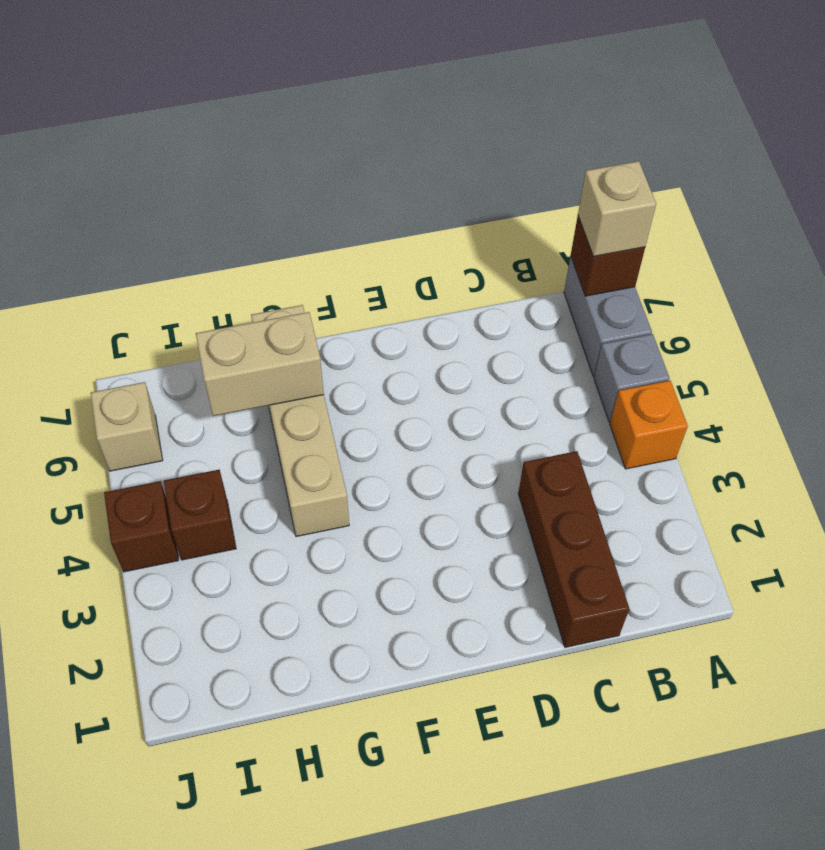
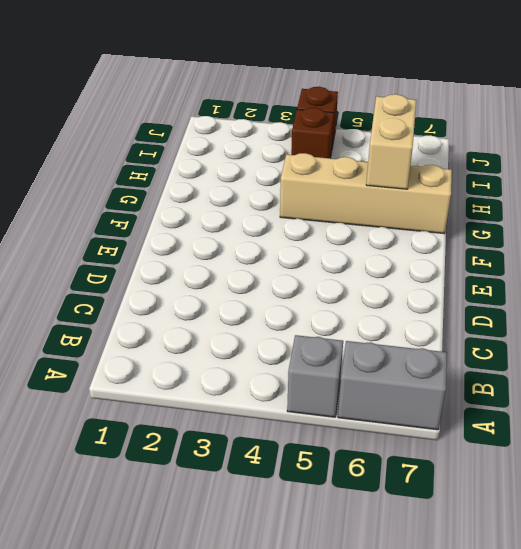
none -> orange brick A4 level 1
none -> brown brick C1:C3 level 1

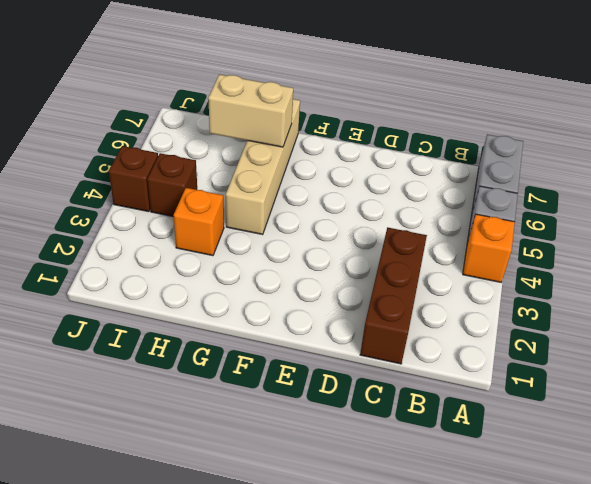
orange brick H3 level 1 -> none
none -> tan brick J6 level 1
none -> brown brick A7 level 2

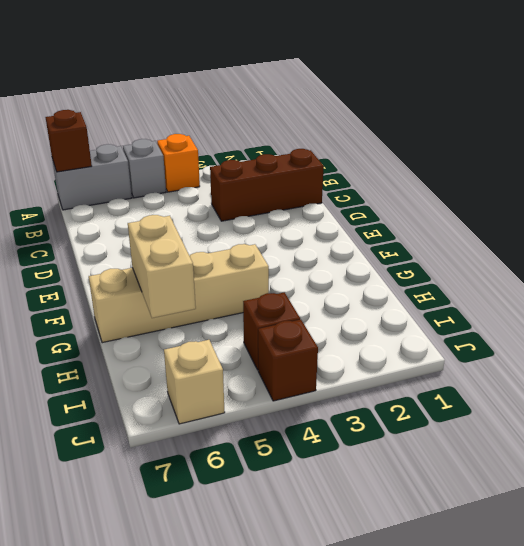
none -> tan brick A7 level 3

